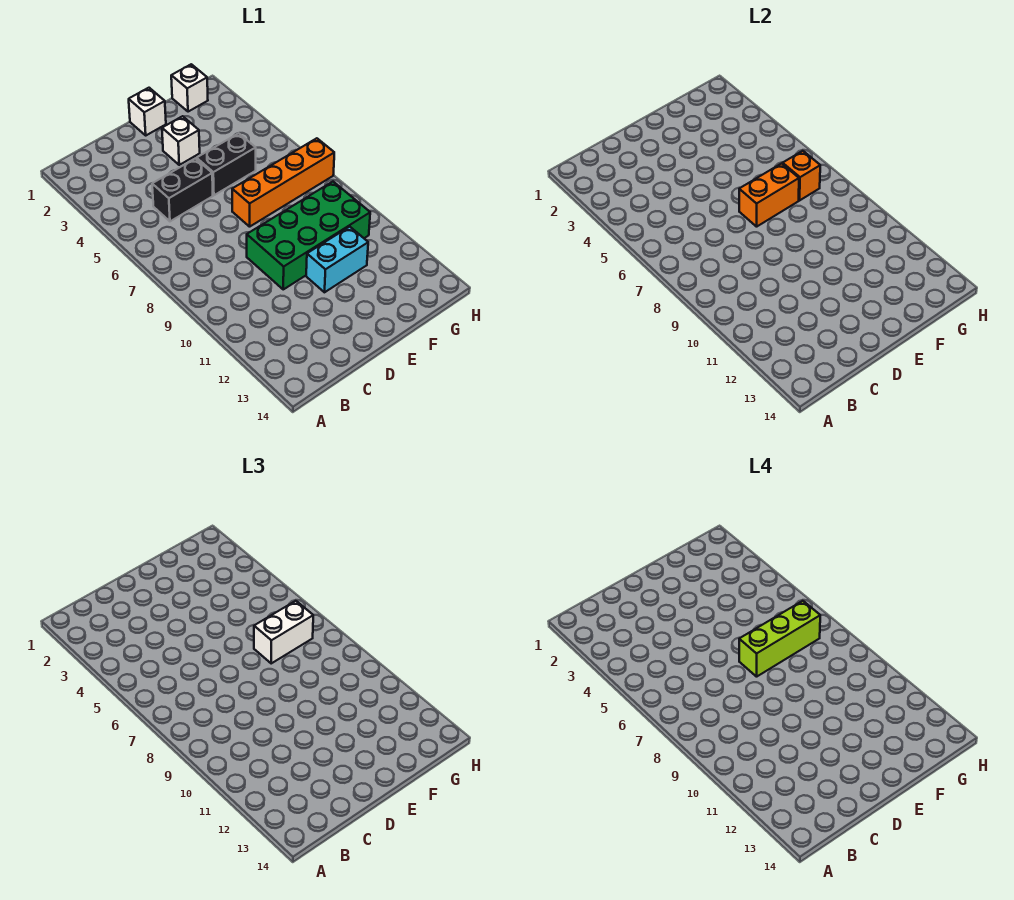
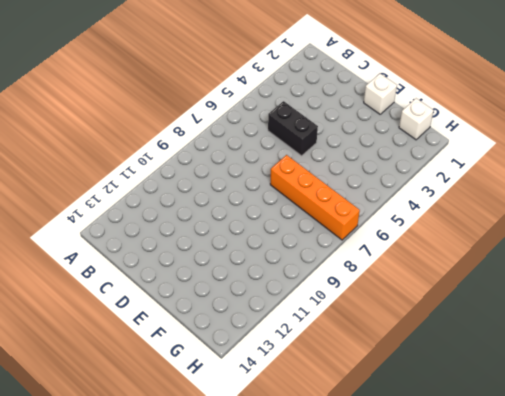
none -> green brick D9:G10 level 1
none -> white brick E3 level 1
none -> black brick E5:F5 level 1

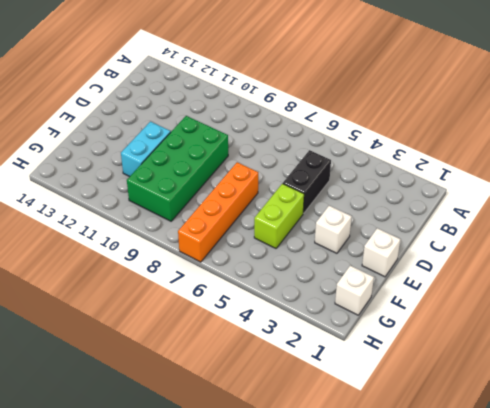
lime brick E5:F5 level 1 -> black brick E5:F5 level 1
none -> orange brick E7:F7 level 2
none -> orange brick G7 level 2
none -> white brick F7:G7 level 3

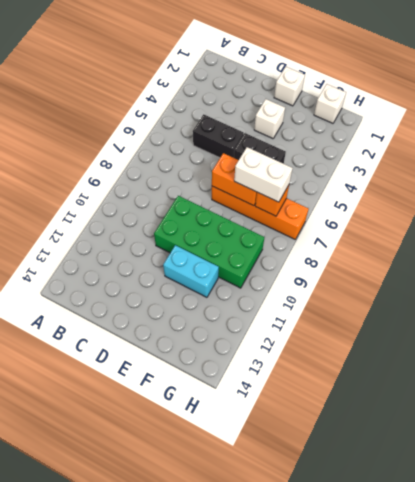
none -> lime brick E7:G7 level 4

